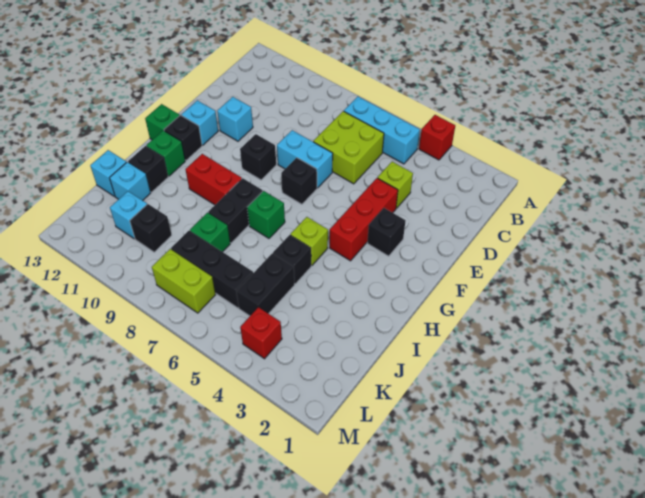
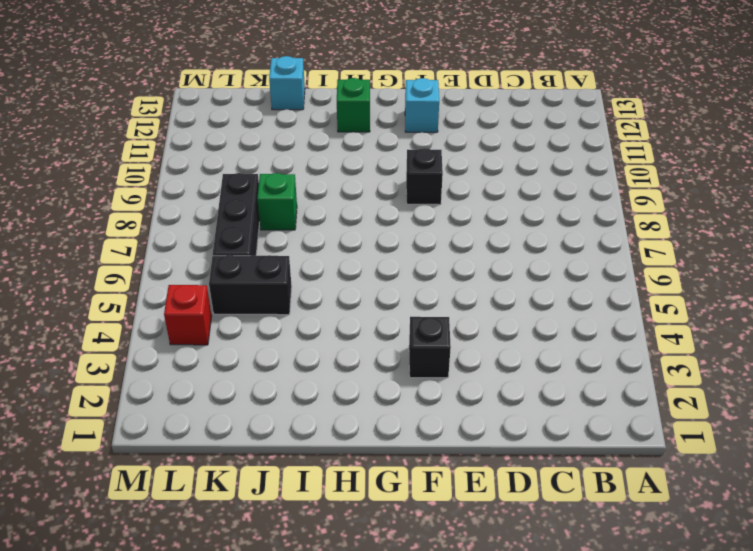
none -> red brick A4 level 1
none -> cyan brick B5:B7 level 1
none -> lime brick C6:D7 level 1

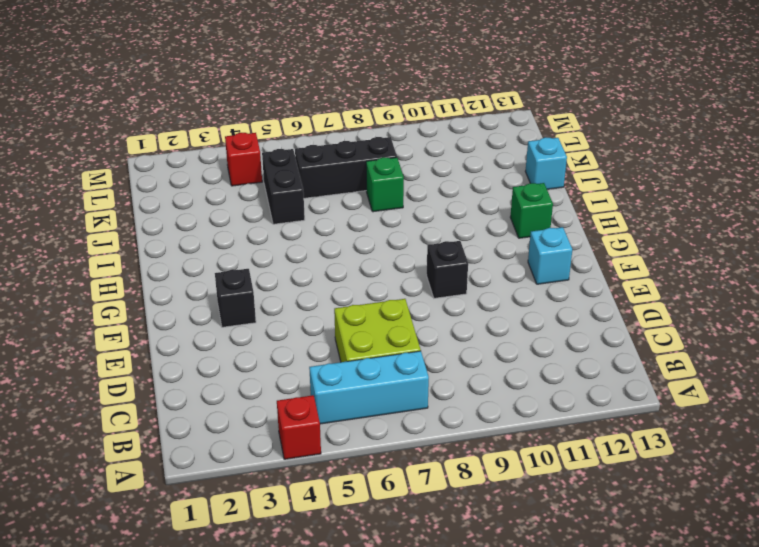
none -> lime brick D4 level 1
none -> red brick E4:G4 level 1
none -> cyan brick E7:E8 level 1

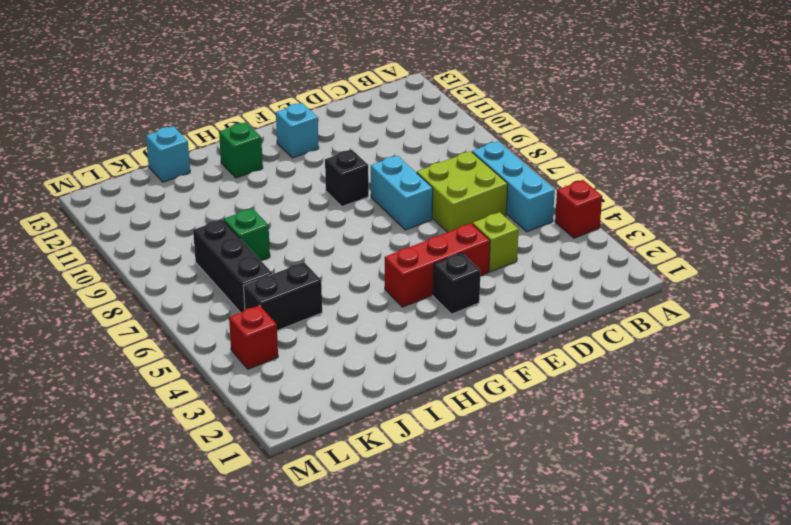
none -> cyan brick E11 level 1
none -> black brick F7 level 1
none -> black brick G12 level 1

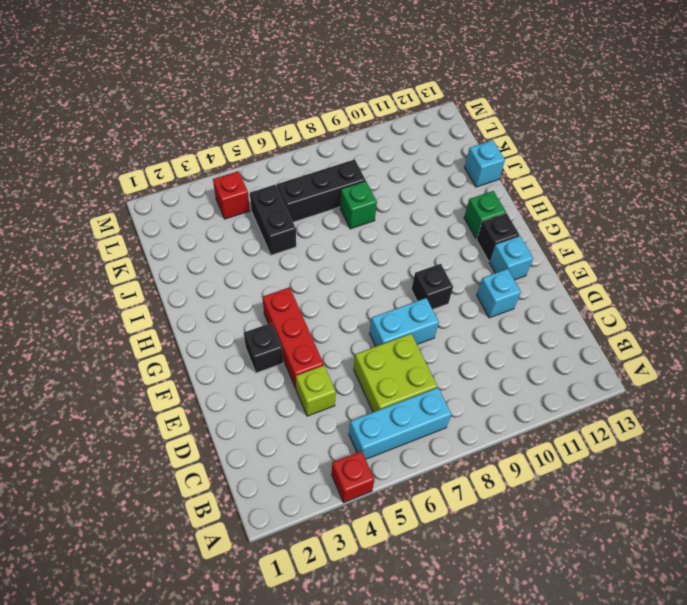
none -> black brick F7 level 1
none -> green brick G13 level 1
none -> lime brick H5 level 1

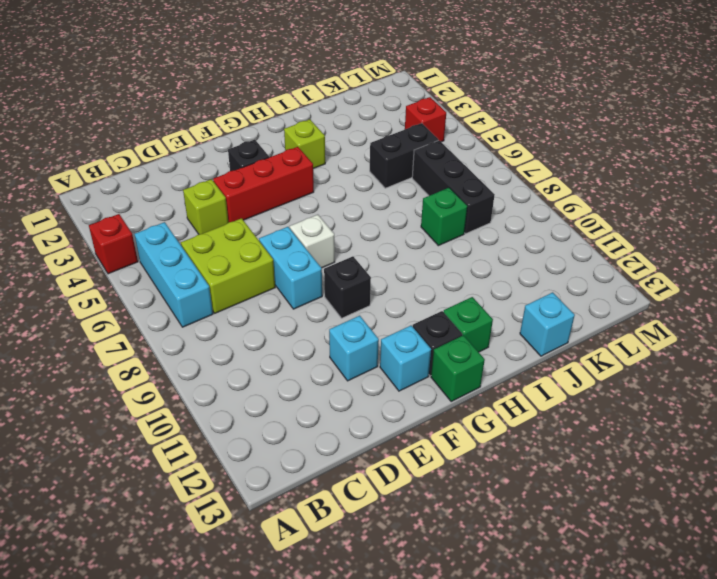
white brick F7 level 1 -> black brick F7 level 1
lime brick H3 level 1 -> lime brick H5 level 1
none -> green brick H7 level 1
none -> black brick H8:I8 level 1
none -> red brick H9:H10 level 1

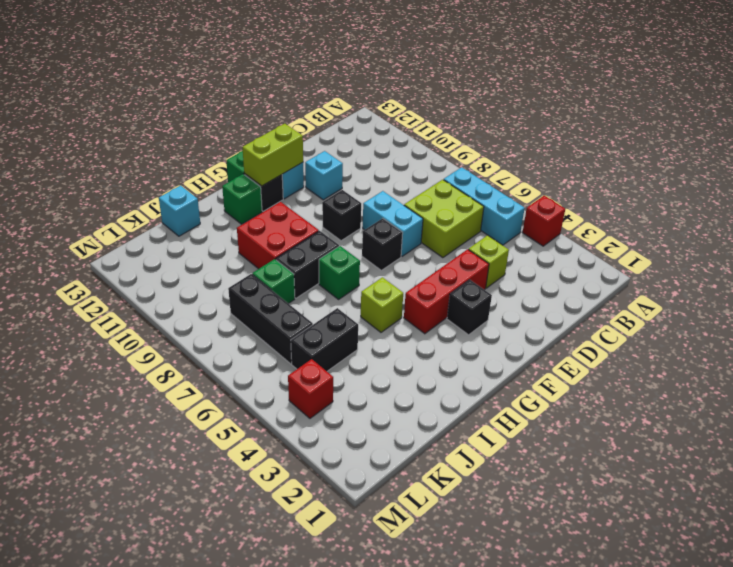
lime brick F12:G12 level 2 -> lime brick L7:L8 level 1
red brick H9:I10 level 1 -> red brick H9:H10 level 1
none -> black brick I5 level 1
none -> black brick I12 level 1
none -> cyan brick J12 level 1

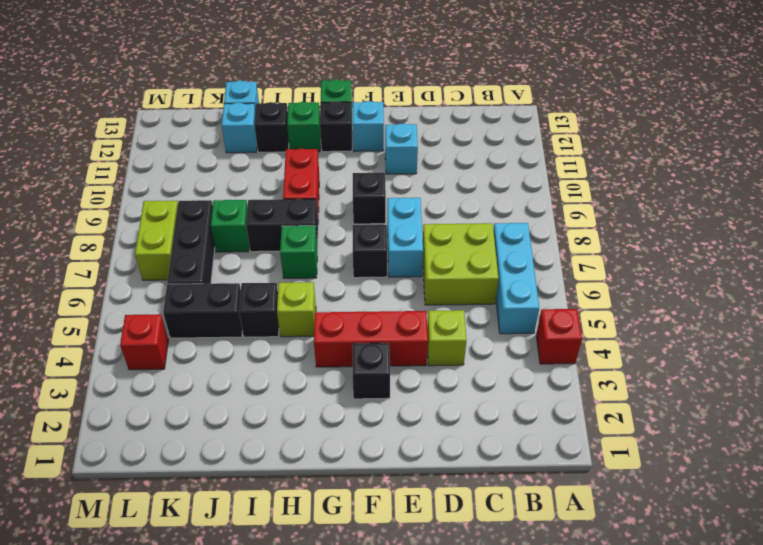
none -> black brick K10 level 1
none -> cyan brick K11 level 1

